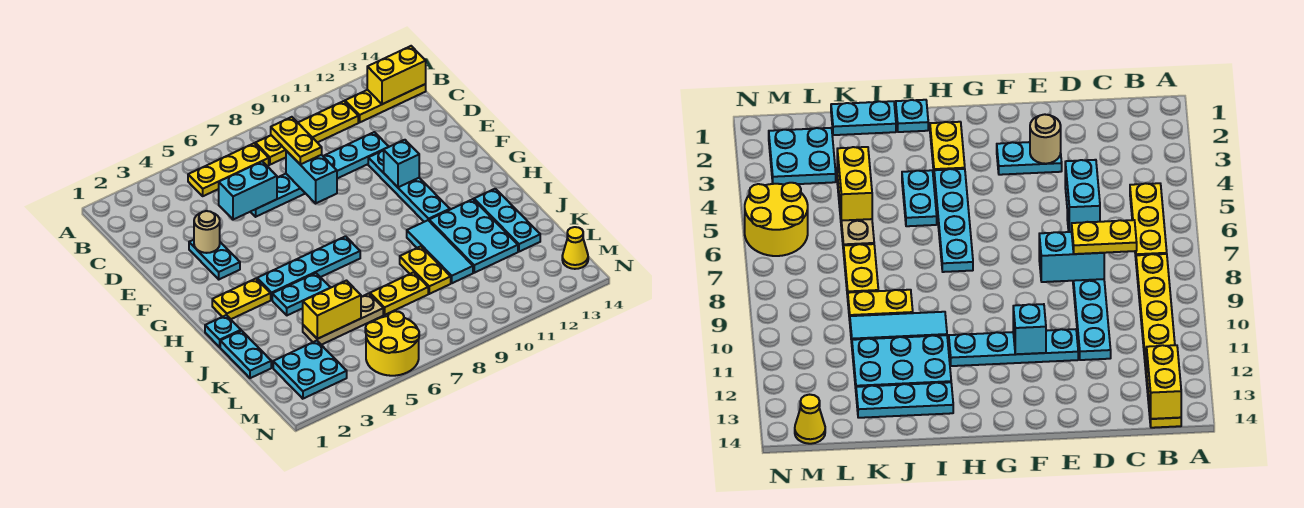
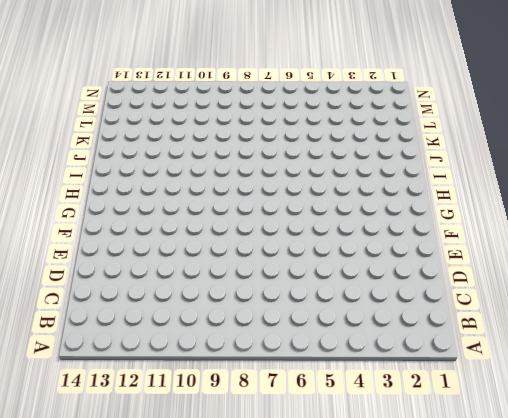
none -> yellow plate B5:B7 level 1
none -> yellow plate B8:B11 level 1
none -> yellow plate B12:B14 level 1

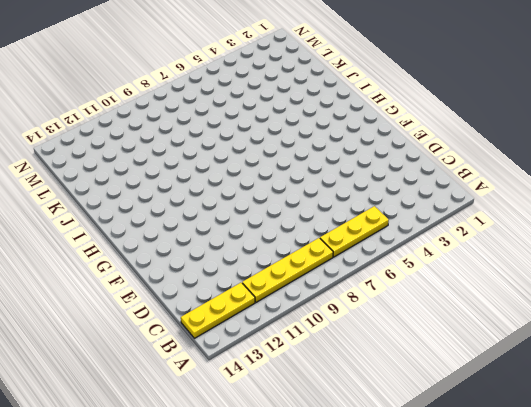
none -> cyan plate D6:D11 level 1
none -> cyan plate E3:F3 level 1
none -> cyan plate E11:H11 level 1

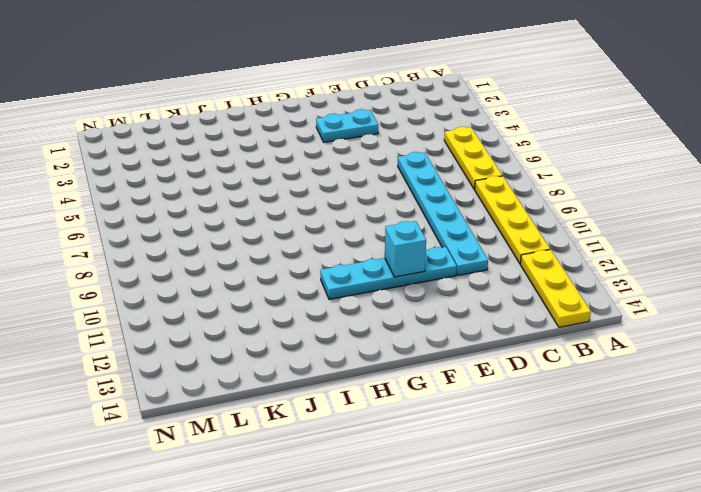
none -> yellow plate H2:H3 level 1
none -> cyan plate H4:H7 level 1
none -> cyan plate I1 level 1

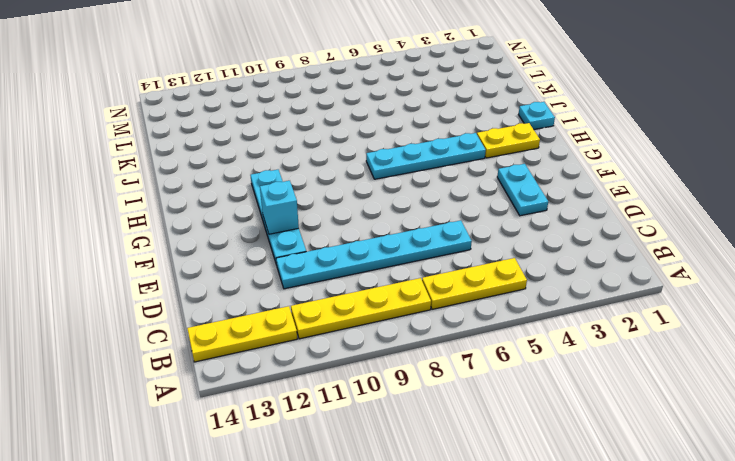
none -> cyan plate I4:I5 level 1
none -> cyan tile I10:K10 level 1
none -> cyan plate I11:K12 level 1

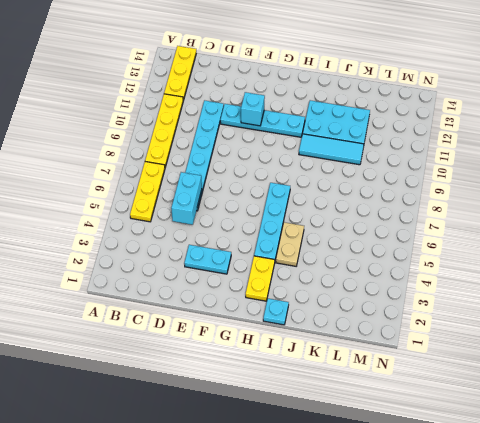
tan plate I4:I5 level 1 -> cyan plate I4:I5 level 1
none -> cyan plate I13:K13 level 1
none -> cyan plate J1:K1 level 1
none -> yellow plate J9:K9 level 1

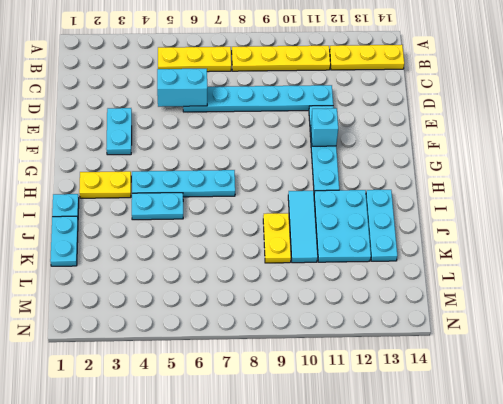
none -> tan plate K4:K6 level 1
none -> yellow plate K7:K8 level 1
none -> cyan plate L2:M3 level 1

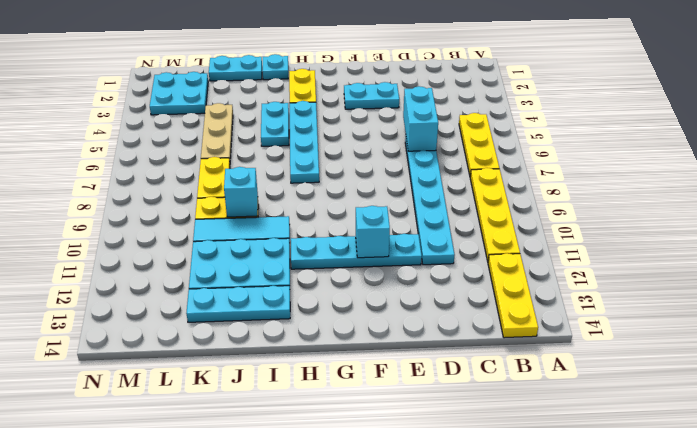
cyan brick J9 level 2 -> none
none -> yellow round brick M5:N6 level 1
none -> yellow cone M14 level 1
none -> yellow brick B13:B14 level 2

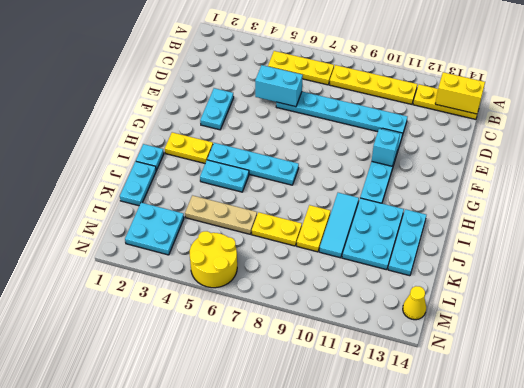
none -> cyan brick D8:E8 level 2
none -> tan round brick E3 level 2
none -> yellow brick K4:K5 level 2

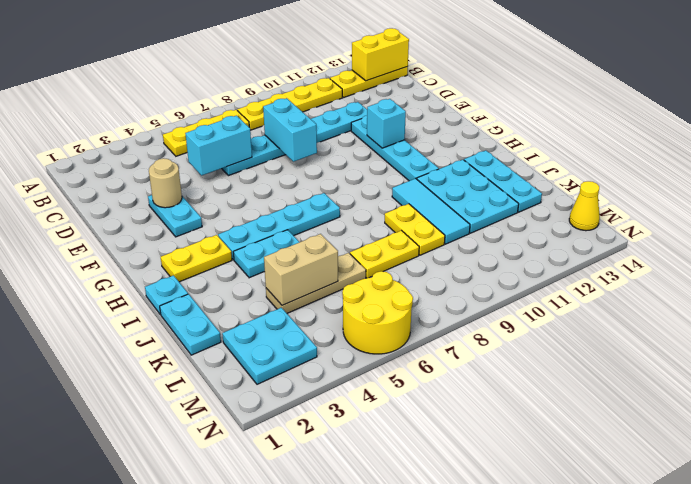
tan brick K4:K5 level 2 -> yellow brick K4:K5 level 2
none -> yellow plate C8:D8 level 3

